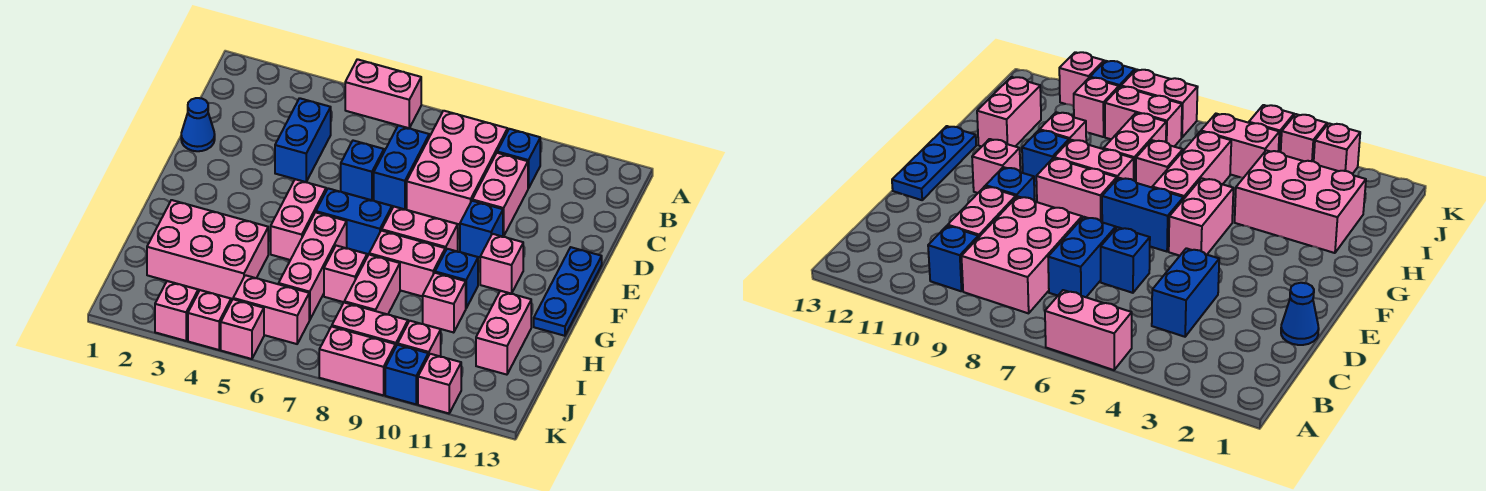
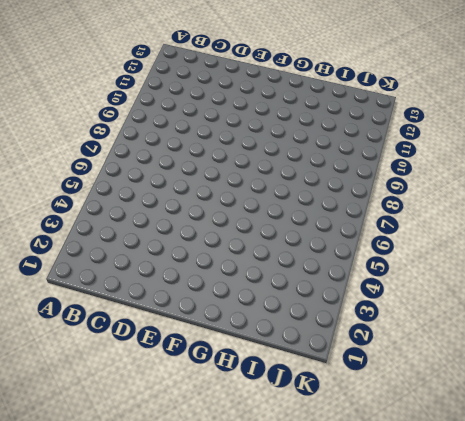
none -> pink brick A5:A6 level 1
none -> pink brick B8:D9 level 1
none -> blue brick B10 level 1
none -> blue brick C4:D4 level 1

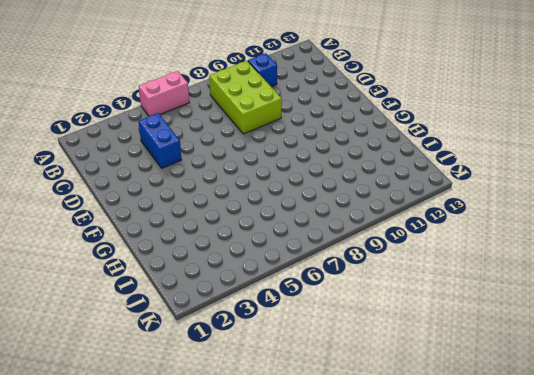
lime brick B8:D9 level 1 -> pink brick B8:D9 level 1
none -> blue brick C7:D7 level 1
none -> pink brick C10:D10 level 1
none -> blue cone D1 level 1
none -> blue brick D6 level 1

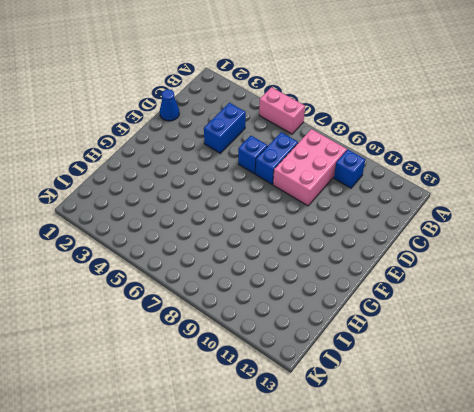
none -> pink brick C10:D10 level 1
none -> blue brick E10 level 1
none -> blue plate E13:G13 level 1
none -> pink brick F5:G5 level 1

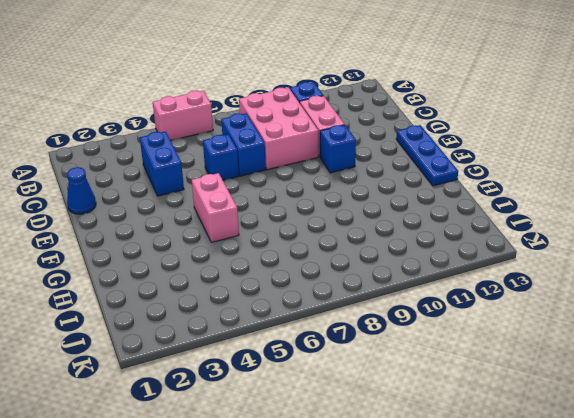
none -> blue brick F6:F7 level 1
none -> pink brick F8:F9 level 1
none -> pink brick F11 level 1
none -> pink brick G6:I6 level 1

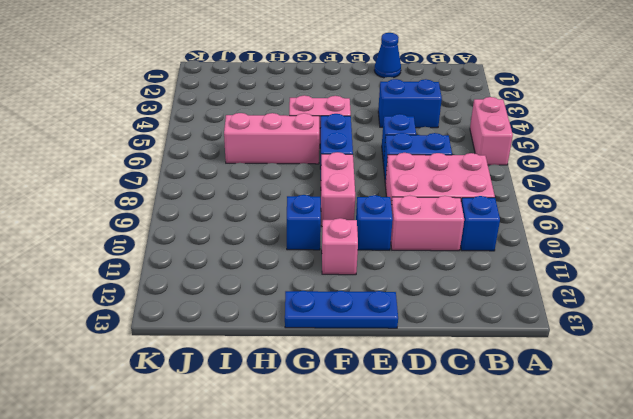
none -> pink brick G8:G9 level 1
none -> pink brick H2:I4 level 1
none -> pink brick H7 level 1
none -> pink brick H8:I8 level 1

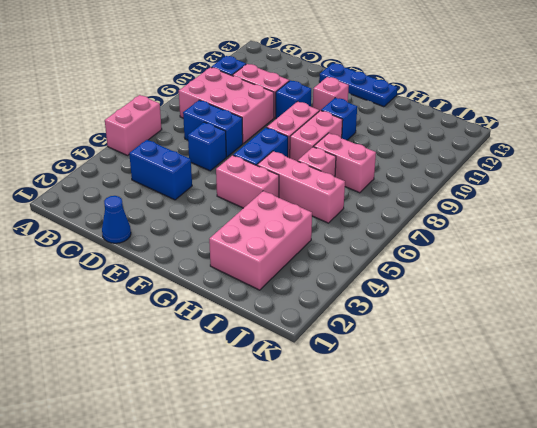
none -> pink brick H10 level 1
none -> pink brick H12:I12 level 1
none -> pink brick J5:J6 level 1
none -> pink brick J8:J9 level 1

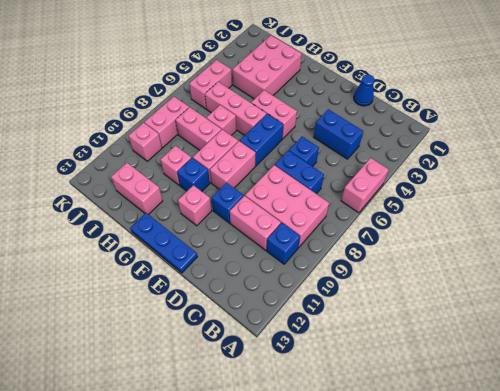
none -> pink brick K3 level 1
none -> pink brick K4 level 1
none -> pink brick K5 level 1
none -> pink brick K8:K9 level 1

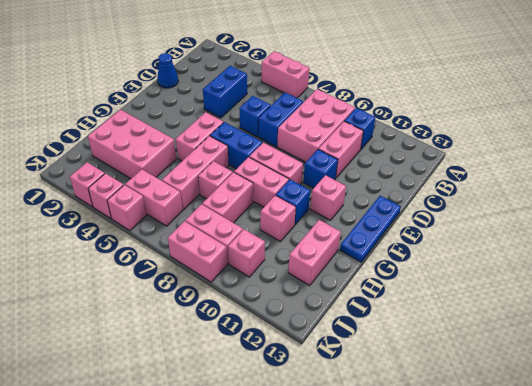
none -> blue brick K10 level 1
none -> pink brick K11 level 1

